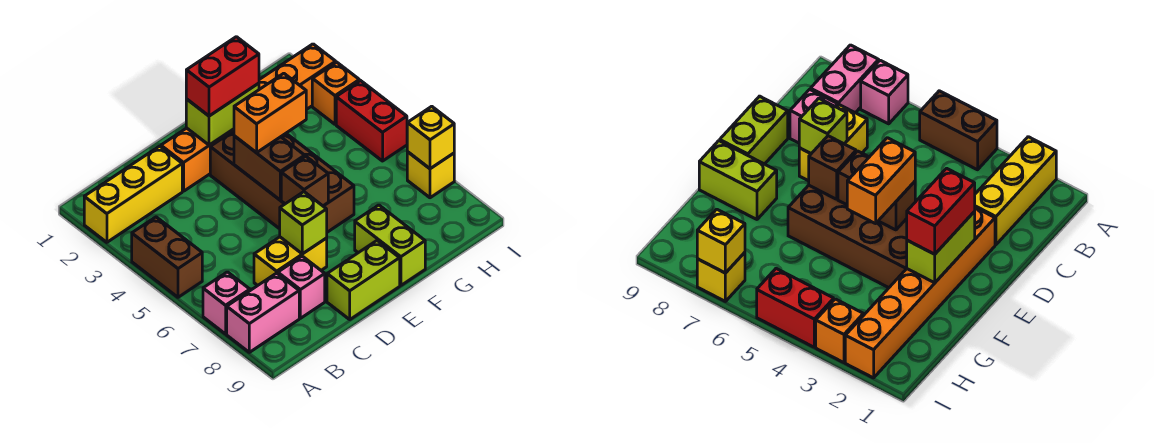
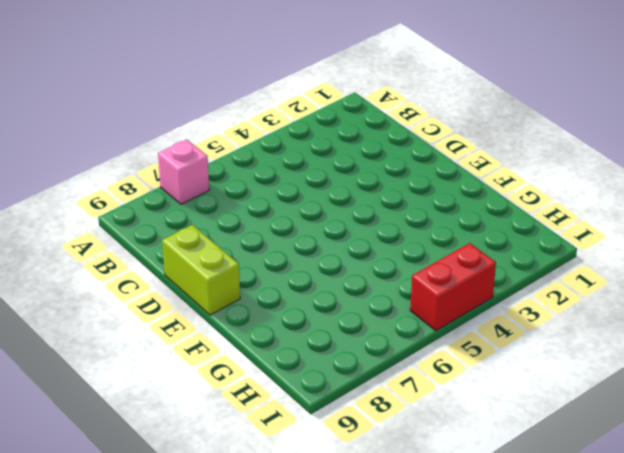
none -> yellow brick A2:C2 level 1
none -> brown brick A4:A5 level 1
none -> pink brick A8:B8 level 1

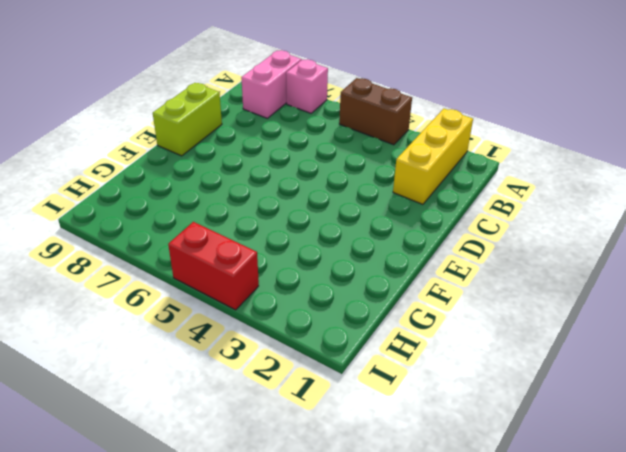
none -> yellow brick C7:D7 level 1
none -> pink brick C8 level 1
none -> orange brick D2:I2 level 1

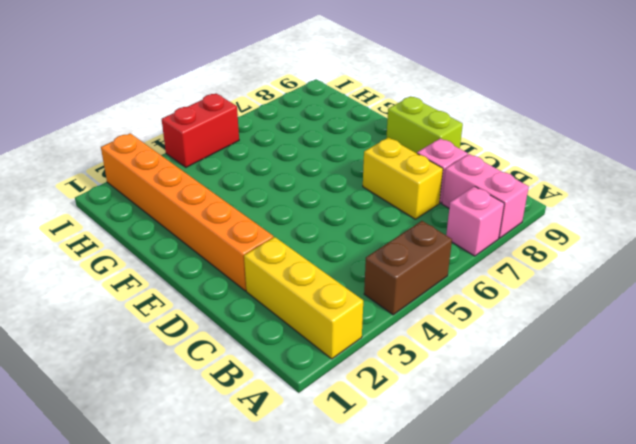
none -> brown brick E3:F6 level 1
none -> lime brick F8:F9 level 1
none -> orange brick I3 level 1

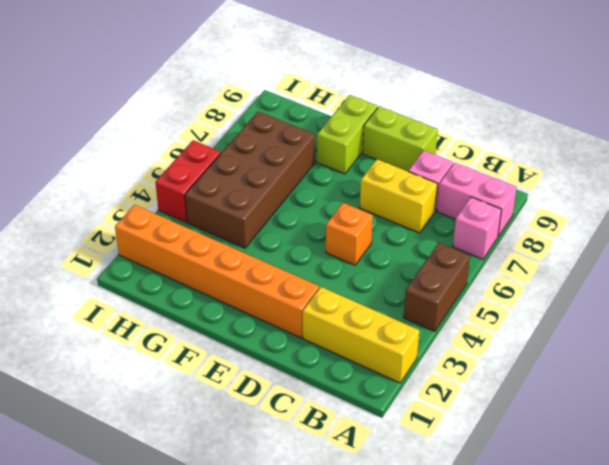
orange brick D5 level 1 -> orange brick I3 level 1
brown brick G4:H7 level 1 -> brown brick E3:F6 level 1
none -> yellow brick I7 level 1
none -> lime brick D7 level 2
none -> lime brick E2:F2 level 2

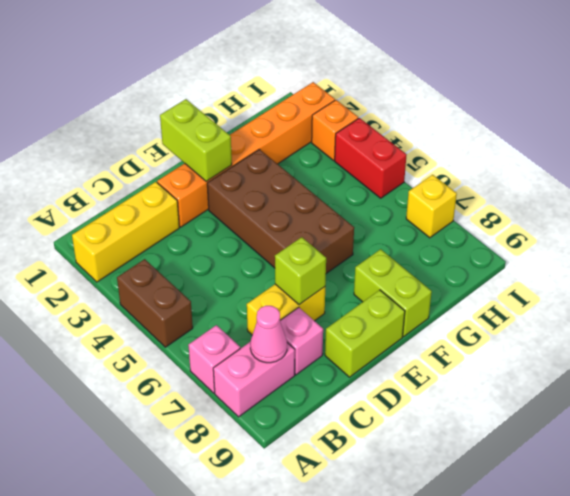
pink cone B8 level 2 -> none
lime brick E1:E2 level 2 -> lime brick E2:F2 level 2
none -> brown brick E4:E5 level 2
none -> brown brick E6 level 2
none -> yellow brick I7 level 2

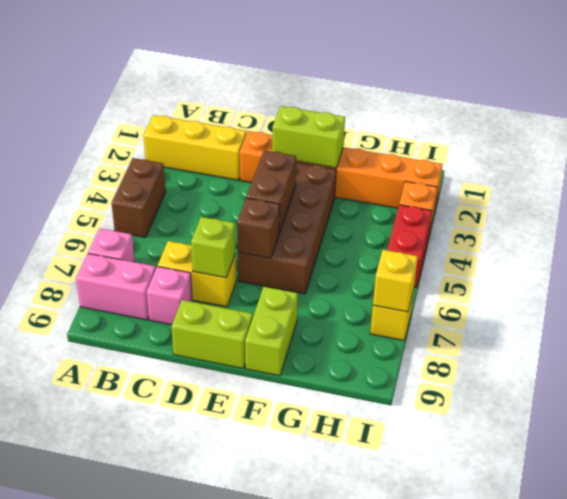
none -> red brick E2:F2 level 3
none -> orange brick E4:F4 level 3

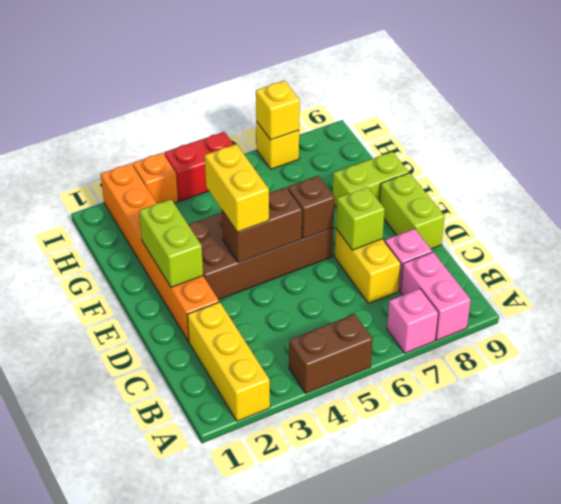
yellow brick E4:F4 level 3 -> orange brick E4:F4 level 3
none -> red brick E2:F2 level 3

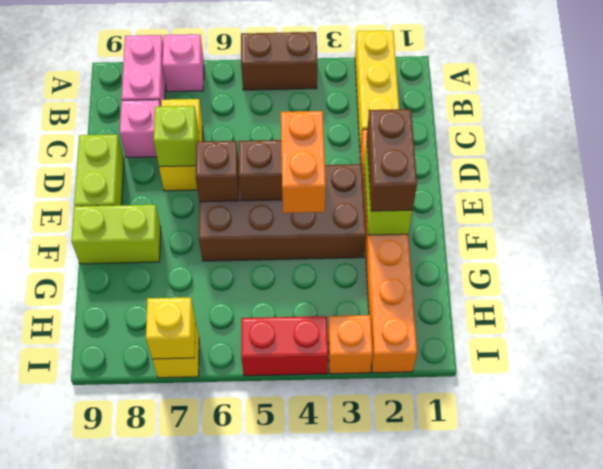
brown brick E2:F2 level 3 -> red brick E2:F2 level 3

